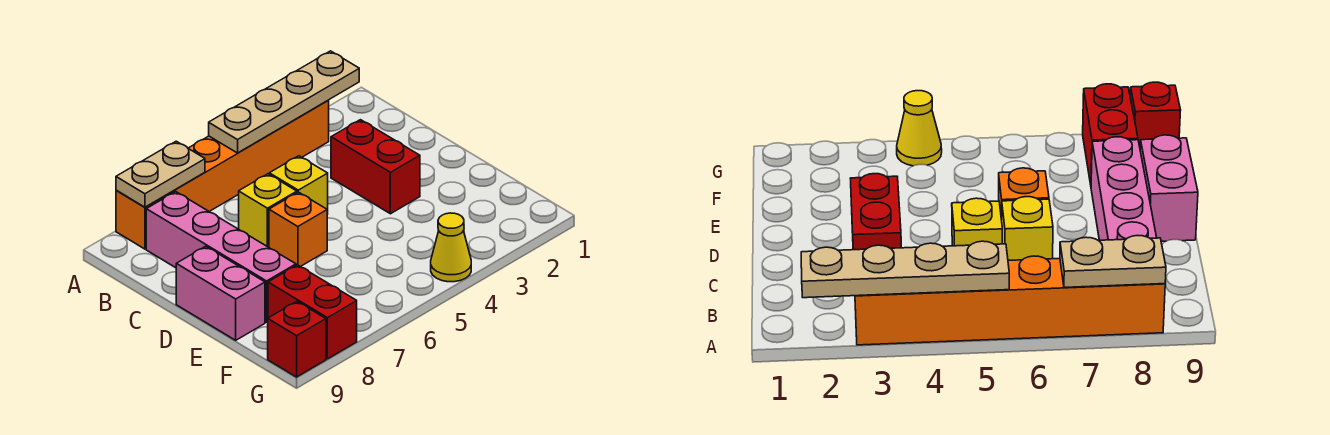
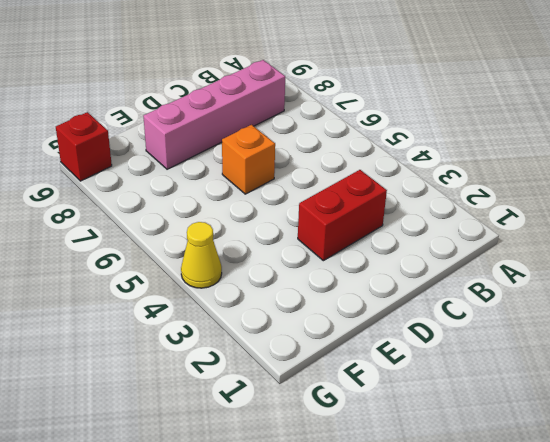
none -> orange brick A3:A8 level 1
none -> yellow brick C5 level 1
none -> yellow brick C6 level 1

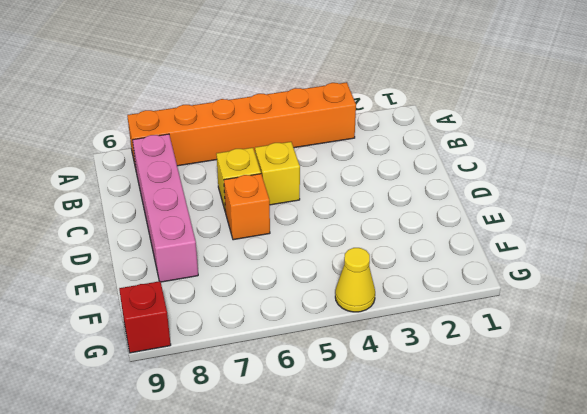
none -> red brick C3:D3 level 1
none -> pink brick D9:E9 level 1
none -> red brick F8:G8 level 1

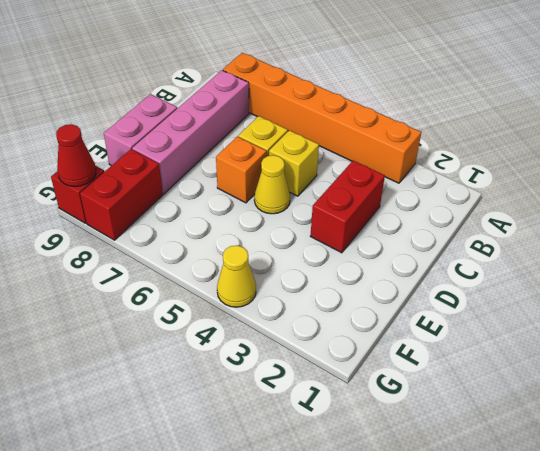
yellow cone D5 level 1 -> none
red cone G9 level 2 -> none
none -> tan plate A2:A5 level 2
none -> tan plate A7:A8 level 2

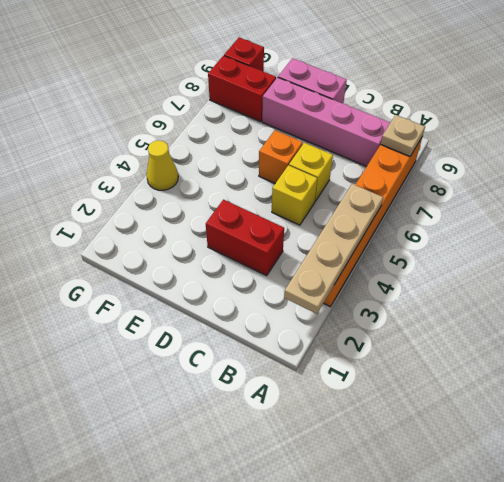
tan plate A8 level 2 -> tan plate A7:A8 level 2

